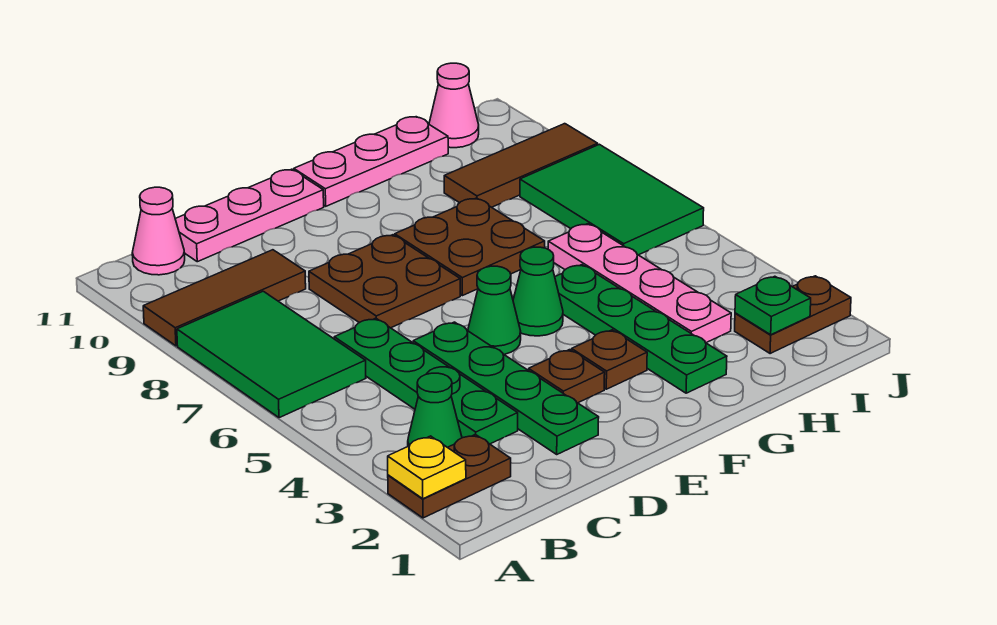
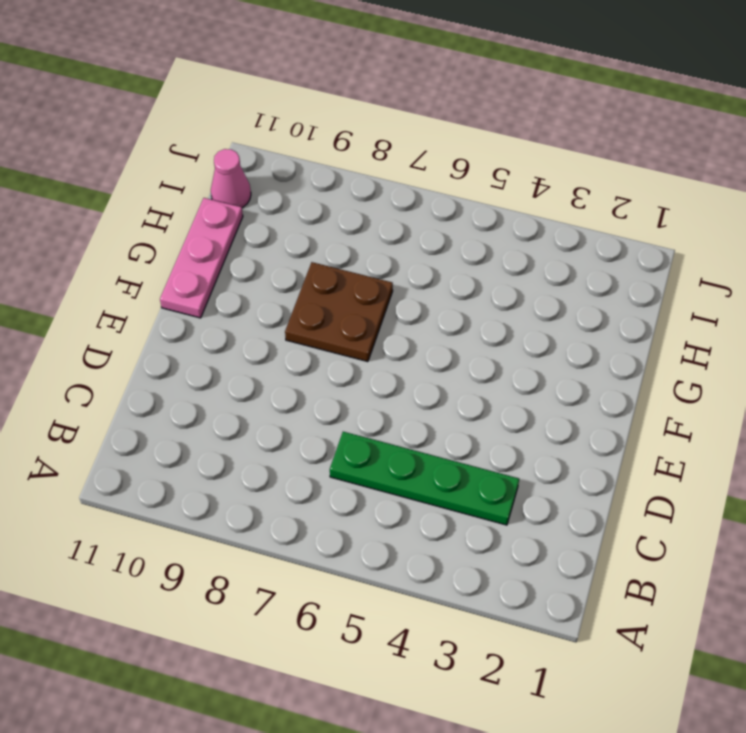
none -> brown plate A2:B2 level 1
none -> green tile A6:B8 level 1
none -> brown tile A9:C9 level 1

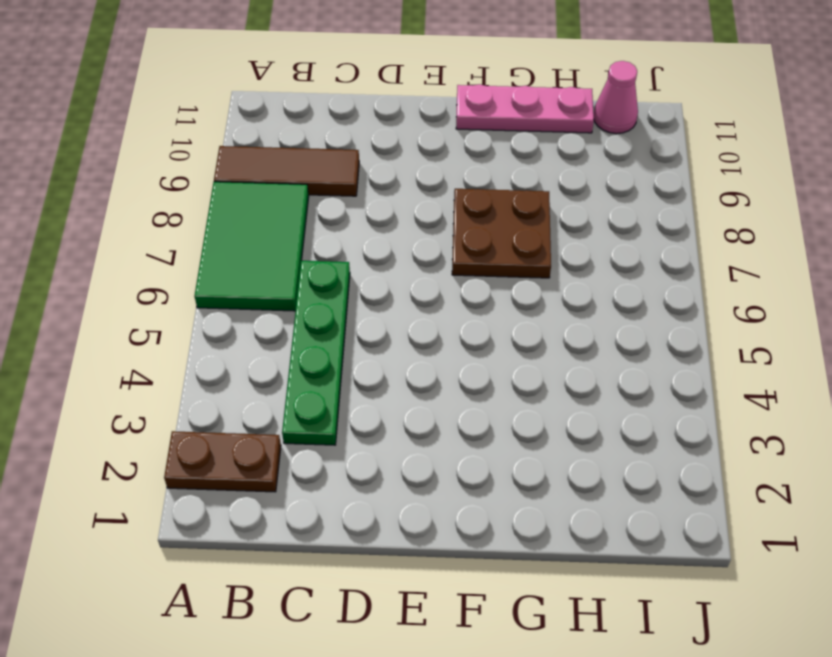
none -> green cone B3 level 1
none -> pink cone B11 level 1
none -> pink plate C11:E11 level 1

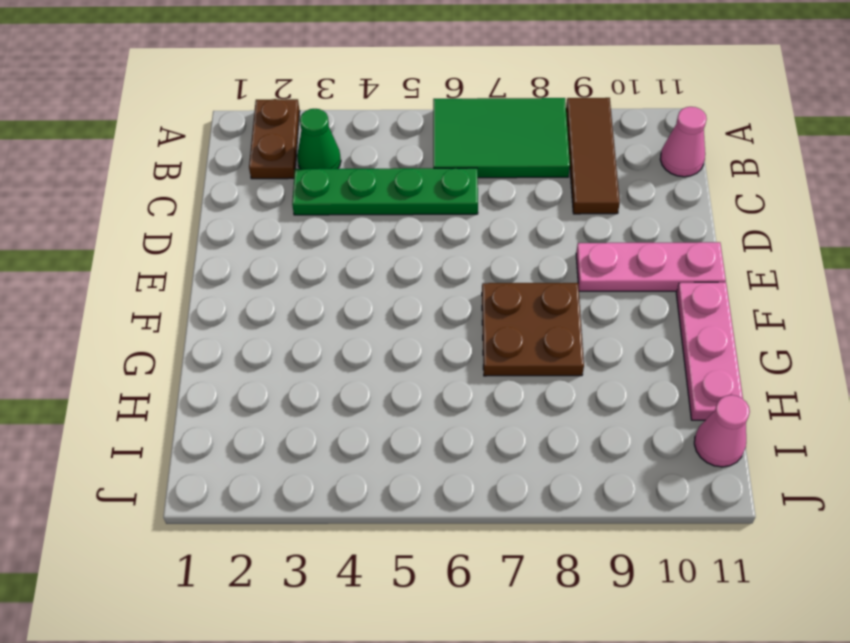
pink plate E9:E11 level 1 -> pink plate C11:E11 level 1
none -> green plate D2:D5 level 1
none -> brown plate D7:E8 level 1
none -> brown plate E3 level 1

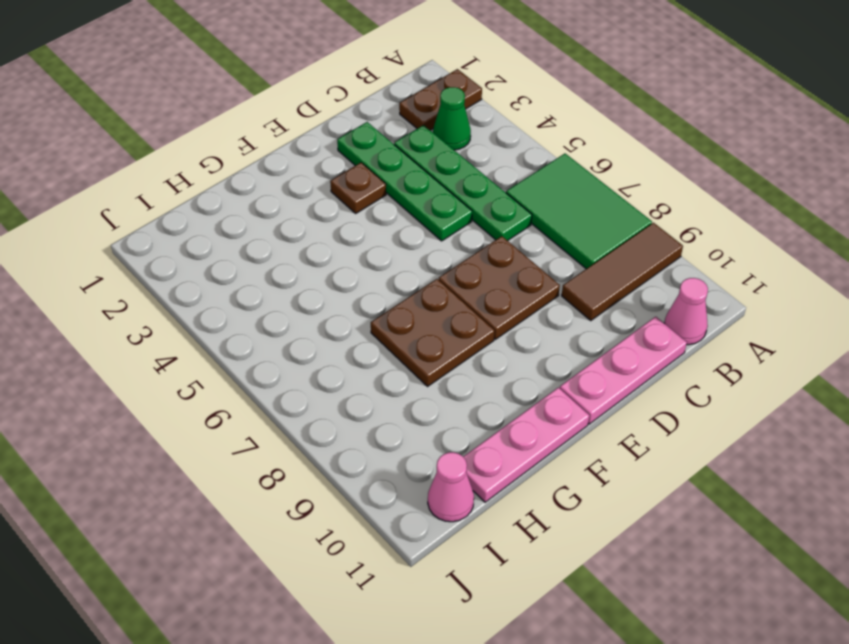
none -> green cone E5 level 1
none -> brown plate F3 level 1
none -> green cone F5 level 1

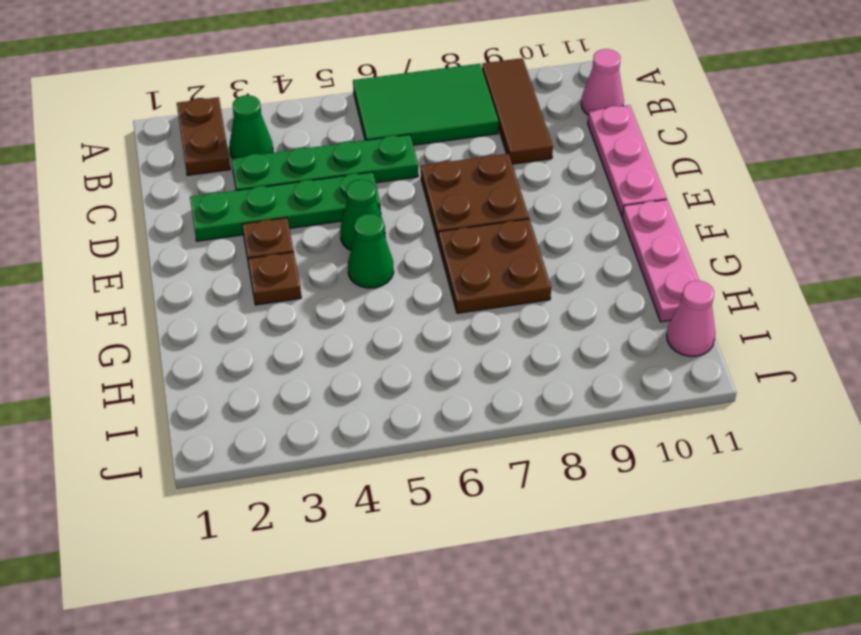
none -> green plate G2:G5 level 1
none -> pink plate H3:H6 level 1
none -> brown tile H9:J9 level 1

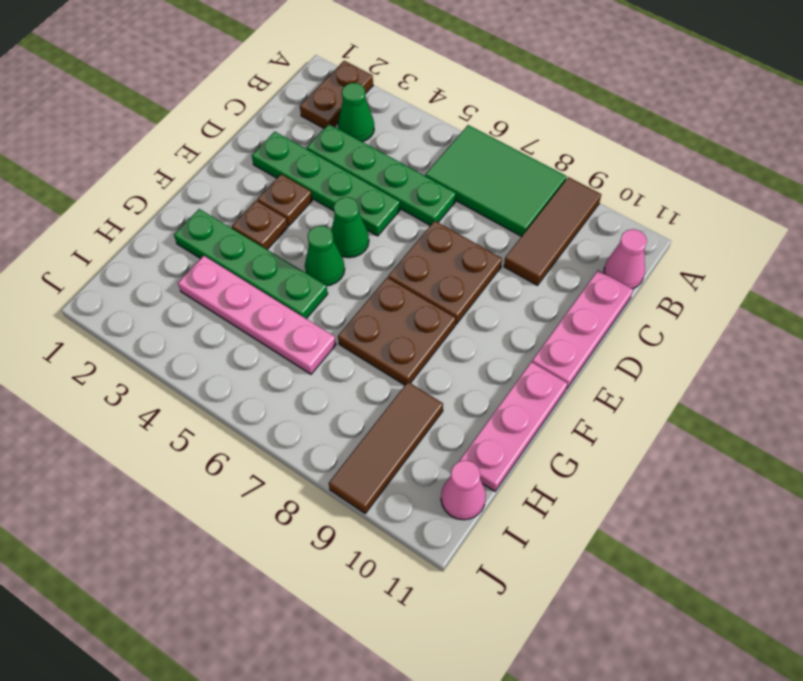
none -> brown plate I2:J2 level 1
none -> green tile I6:J8 level 1
none -> yellow plate A2 level 2

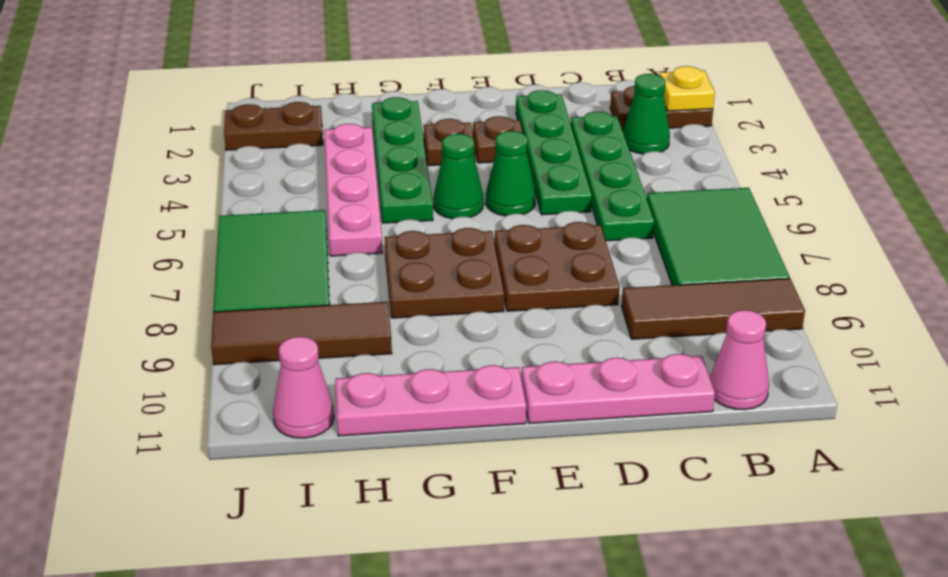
none -> green plate I2 level 2

